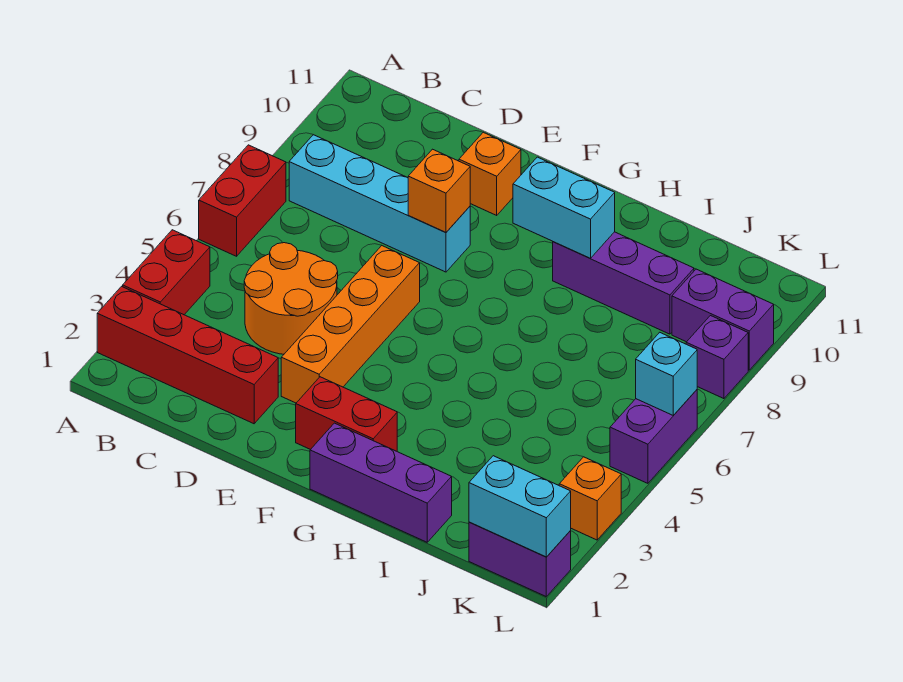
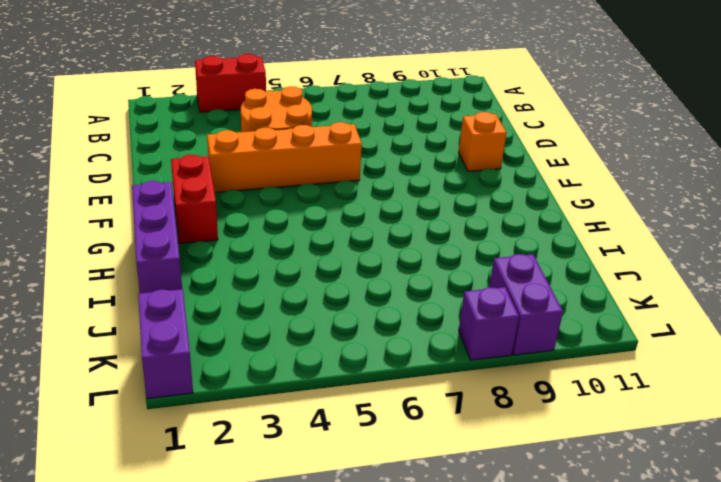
none -> red brick A2:D2 level 1
none -> red brick A6:A7 level 1
none -> cyan brick B8:E8 level 1

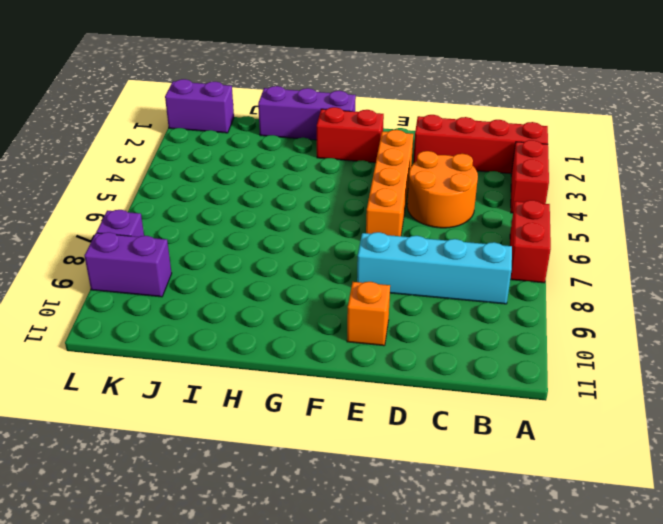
none -> purple brick H9:J9 level 1
none -> orange brick L3 level 1
none -> purple brick L5:L6 level 1

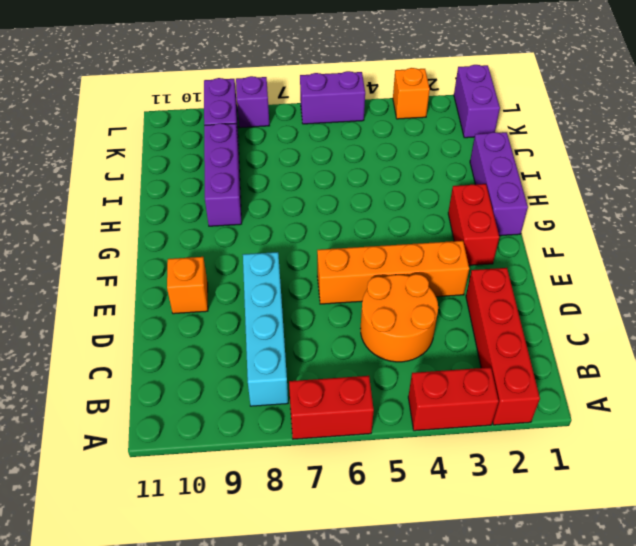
none -> orange brick E8 level 2
none -> cyan brick G9:H9 level 2
none -> cyan brick K1:L1 level 2

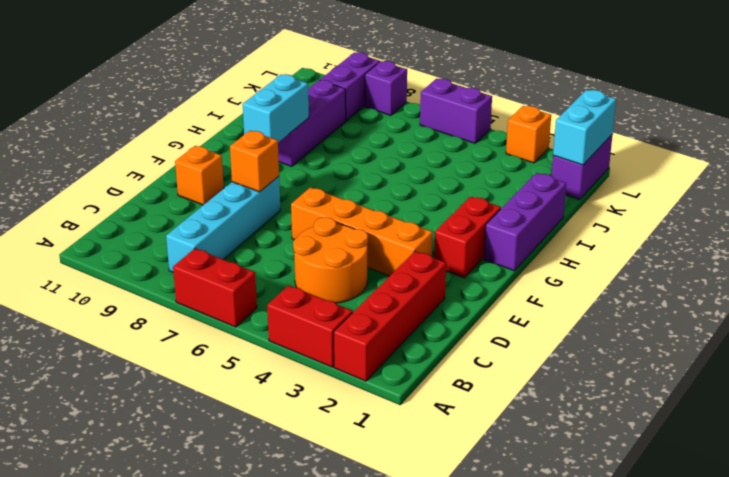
none -> cyan brick L6 level 2

